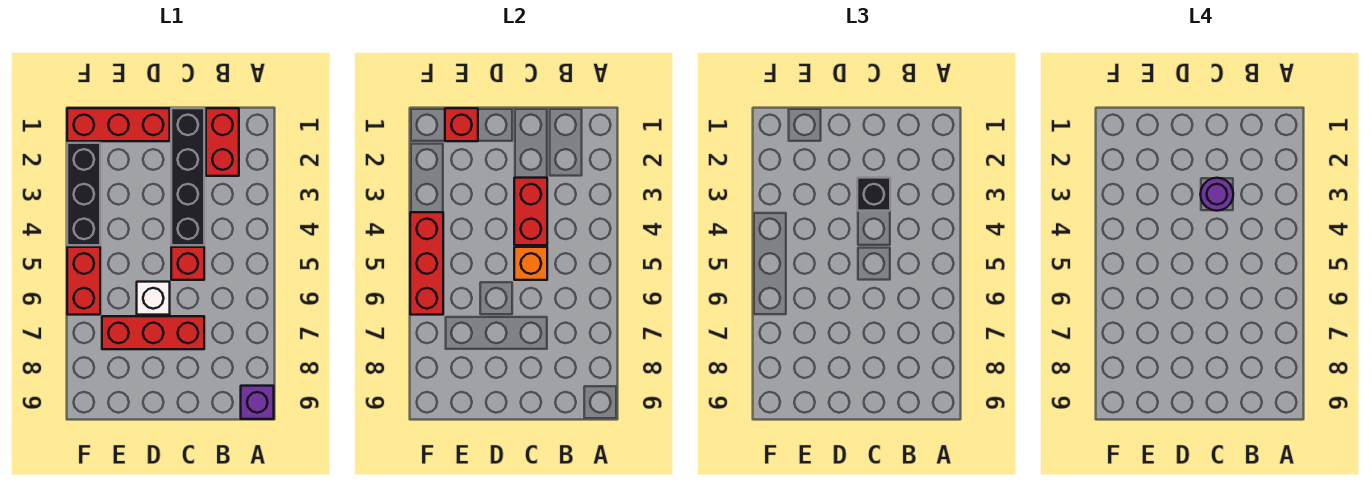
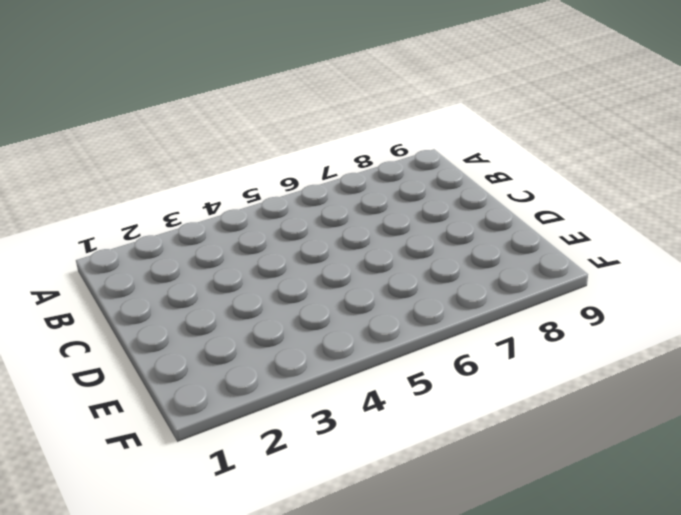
none -> purple brick A9 level 1
none -> red brick B1:B2 level 1
none -> black brick C1:C4 level 1

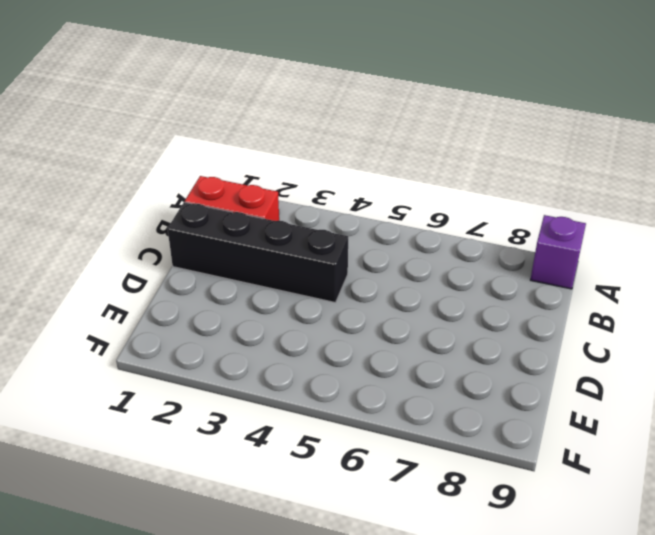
none -> red brick C5 level 1
none -> red brick C7:E7 level 1
none -> red brick D1:F1 level 1

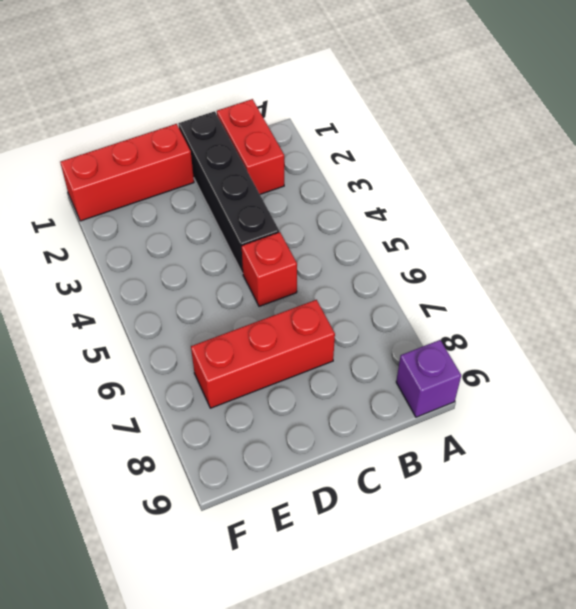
none -> white brick D6 level 1
none -> black brick F2:F4 level 1
none -> red brick F5:F6 level 1

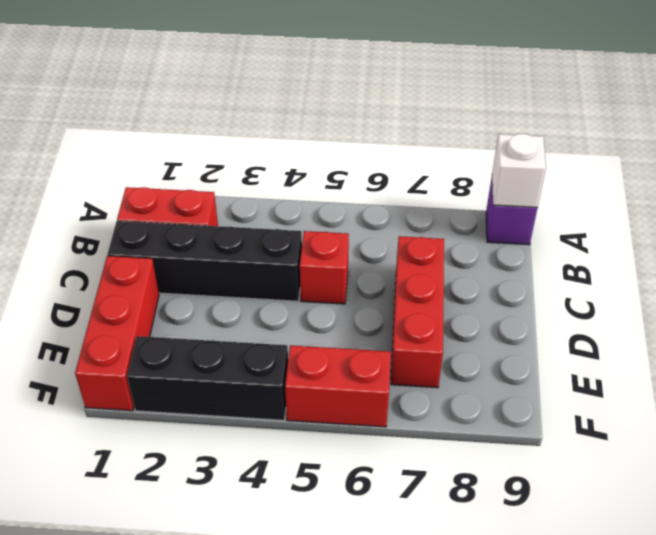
white brick A9 level 2 -> white brick D6 level 1
none -> red brick C3:C4 level 2
none -> orange brick C5 level 2
none -> red brick E1 level 2

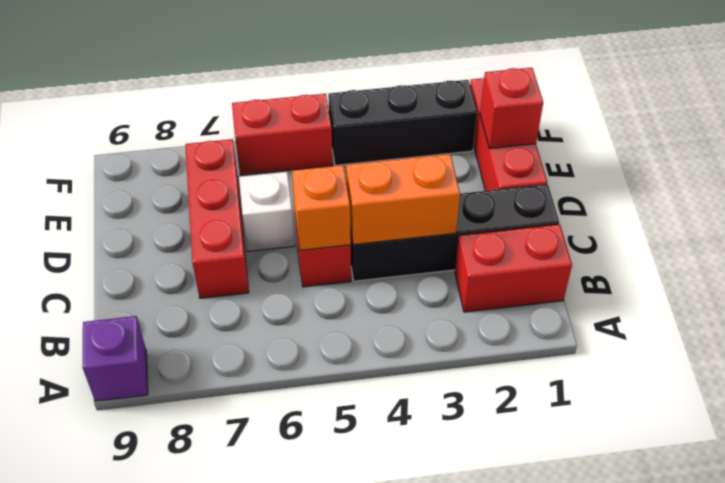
orange brick C3:C4 level 2 -> red brick C3:C4 level 2
none -> red brick F4:F6 level 2
none -> black brick C3 level 3
none -> purple round brick C3 level 4

